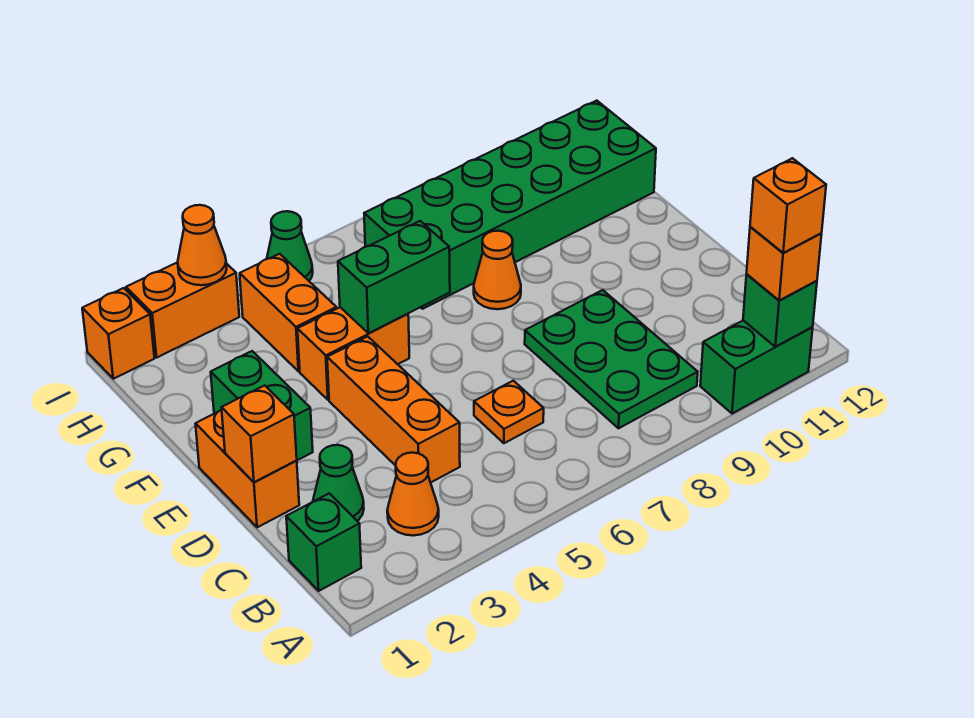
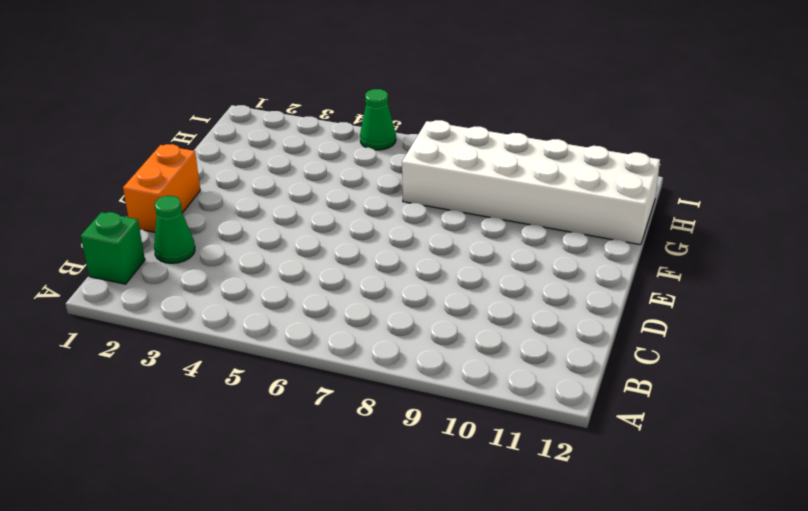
white brick G7:H12 level 1 -> green brick G7:H12 level 1
none -> green brick A10:A11 level 1
none -> orange cone B3 level 1
none -> green plate B8:D9 level 1

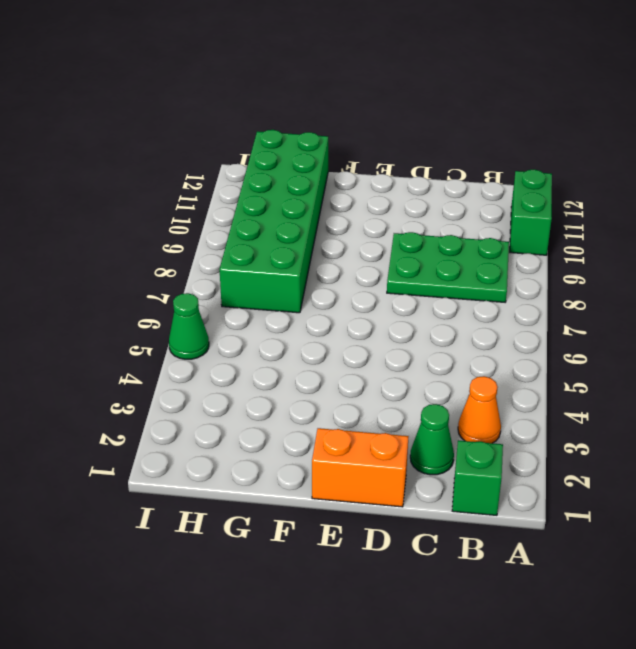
none -> orange brick C4:E4 level 1
none -> orange plate C6 level 1
none -> green brick E2:F2 level 1

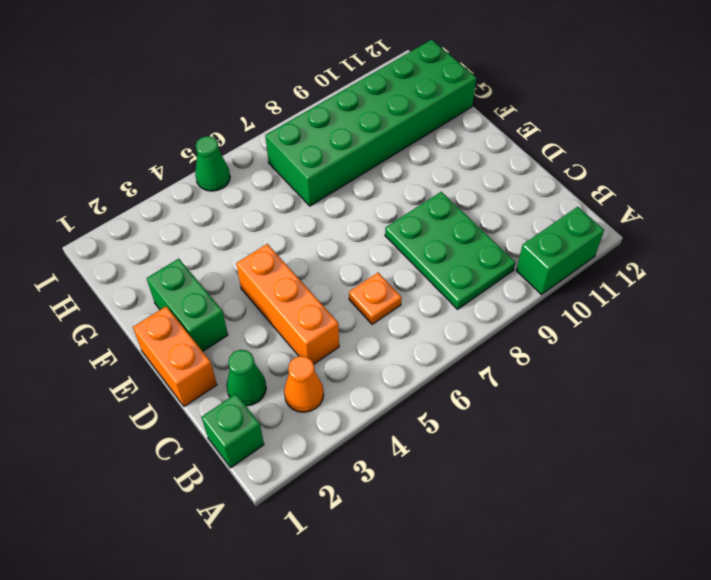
none -> orange brick F4:F5 level 1
none -> orange cone F8 level 1
none -> orange brick G4:H4 level 1

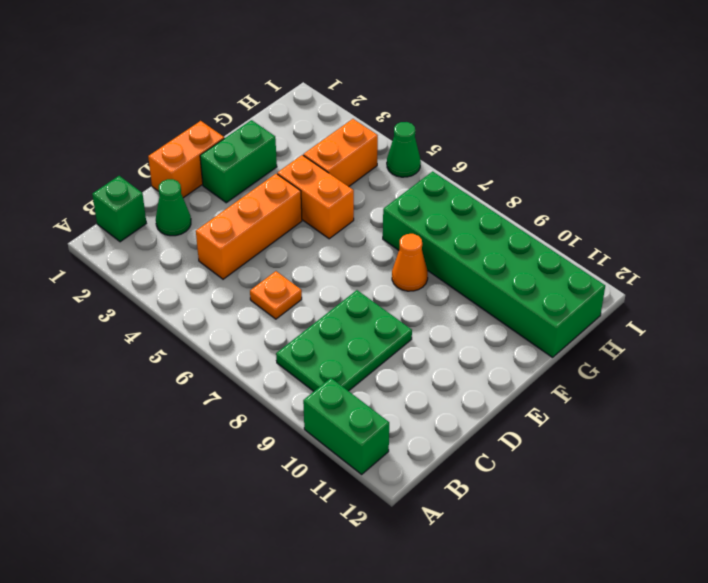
none -> orange cone B3 level 1
none -> orange brick I1 level 1
none -> orange brick I2:I3 level 1

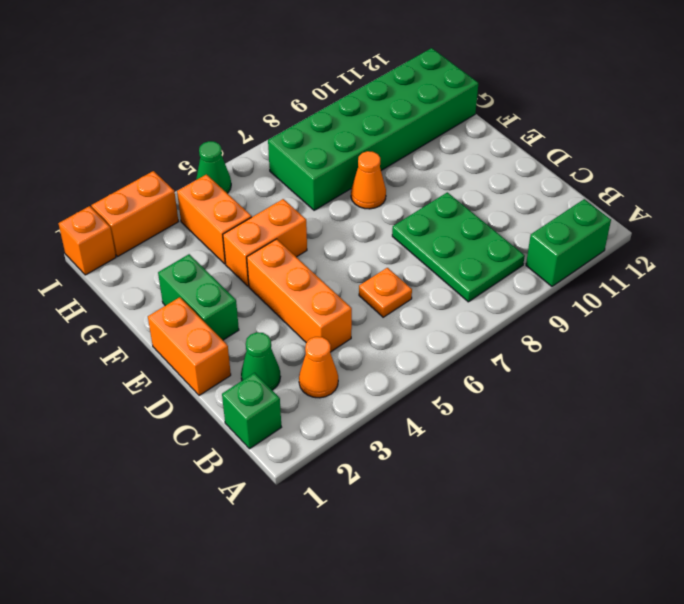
none -> green brick A11 level 2
none -> orange brick D1 level 2
none -> green brick F5:F6 level 2

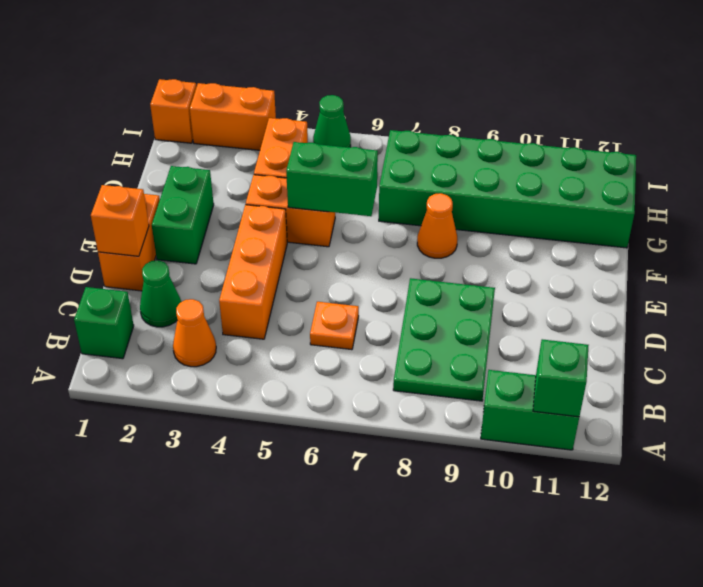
none -> orange cone I3 level 2
none -> orange brick A11 level 3
none -> orange brick A11 level 4

